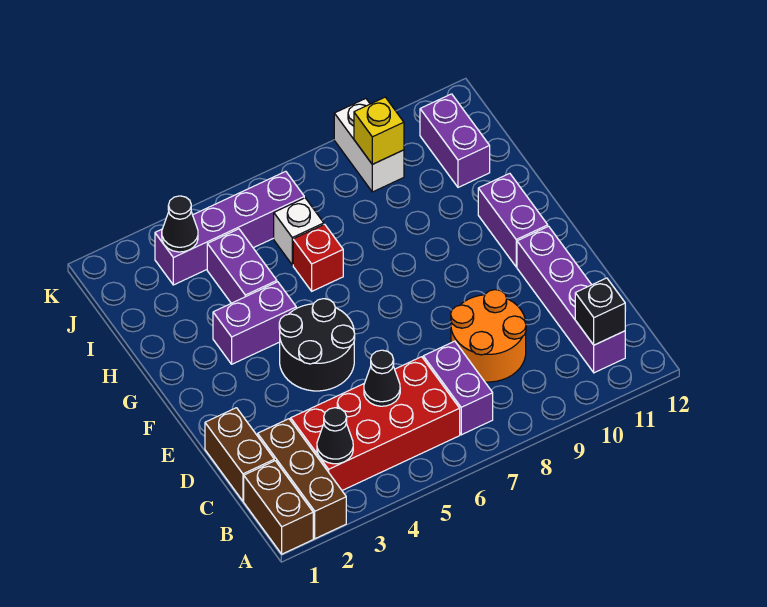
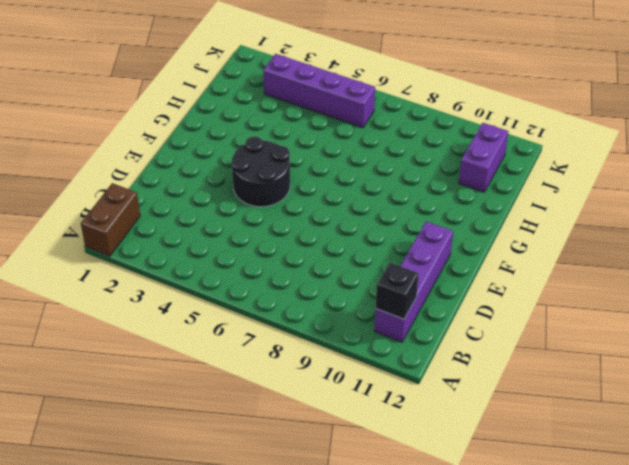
none -> brown brick A2:C2 level 1
none -> red brick B3:C6 level 1
none -> purple brick B7:C7 level 1

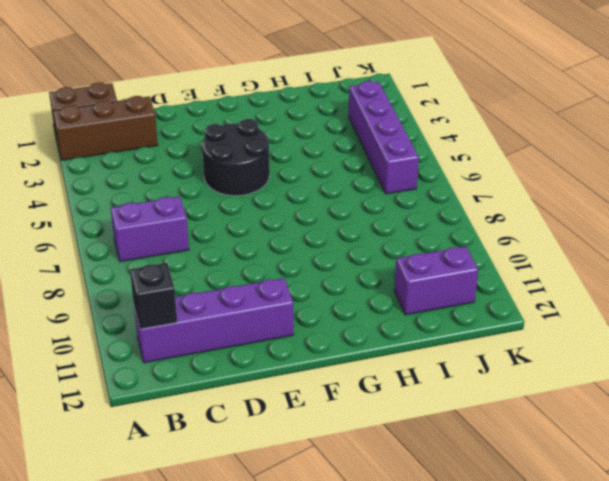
none -> red brick B3:C6 level 1
none -> brown brick C1:D1 level 1
none -> orange round brick C8:D9 level 1

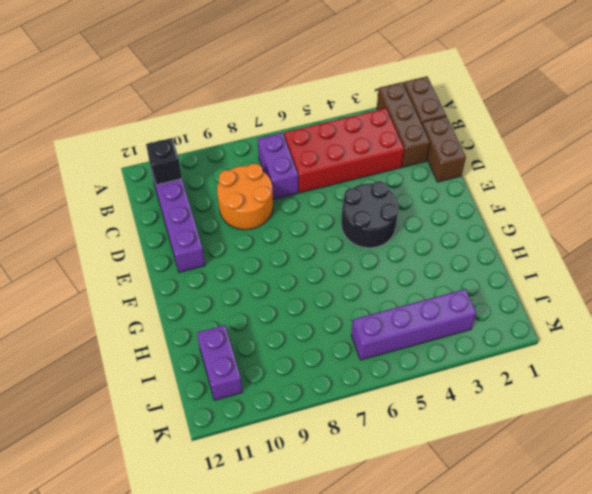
none -> purple brick F11:G11 level 1
none -> purple brick G3:G4 level 1
none -> purple brick H4:I4 level 1

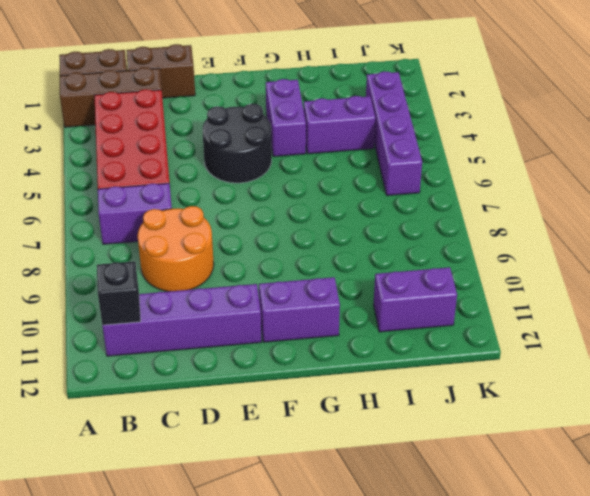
none -> red brick H6 level 1
none -> white brick I6 level 1
none -> white brick J9:K9 level 1

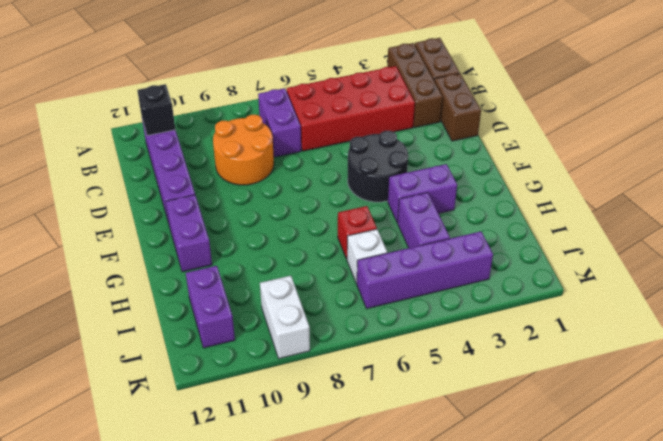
none -> black cone B3 level 2
none -> black cone C5 level 2
none -> black cone J3 level 2

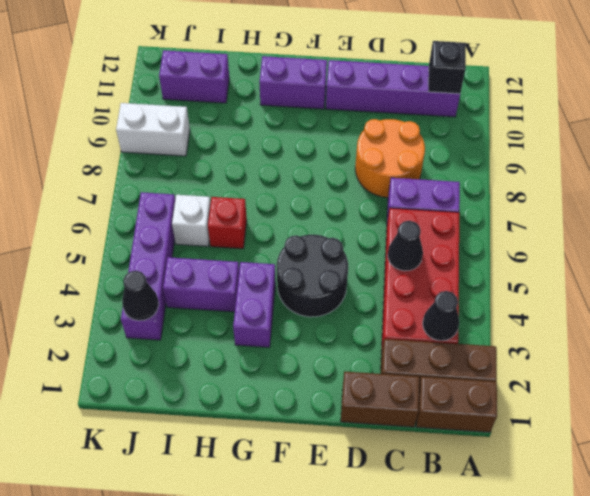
none -> yellow brick J9 level 2

